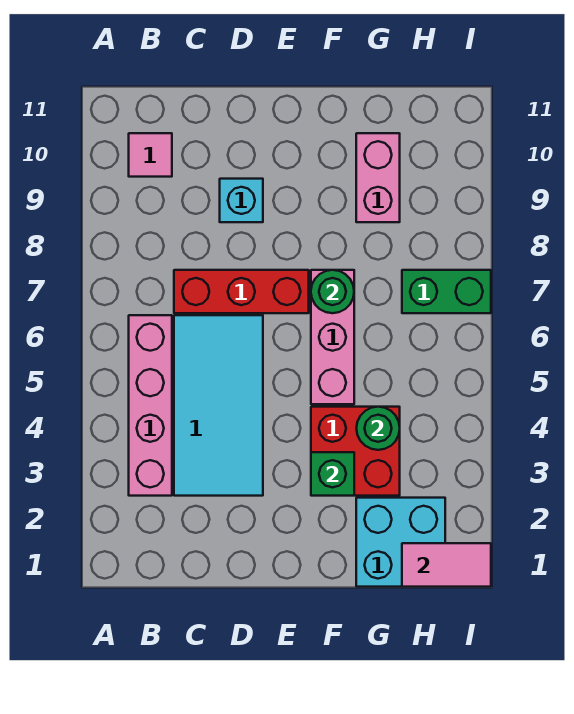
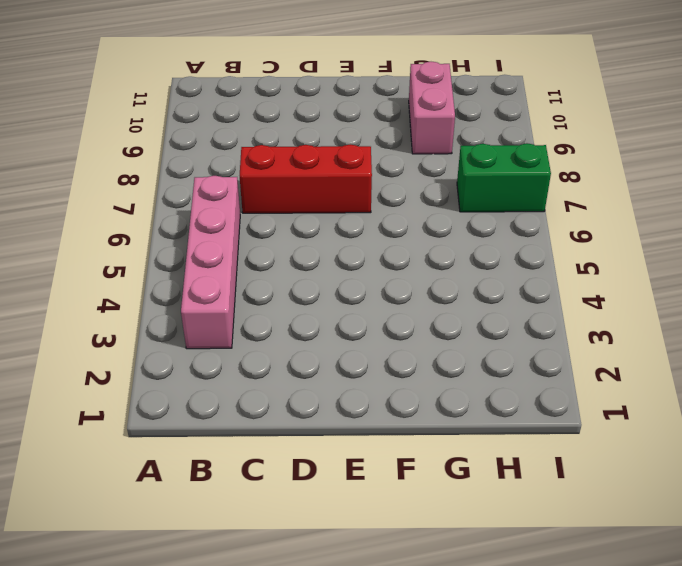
none -> pink tile B10 level 1
none -> cyan tile C3:D6 level 1
none -> cyan brick D9 level 1

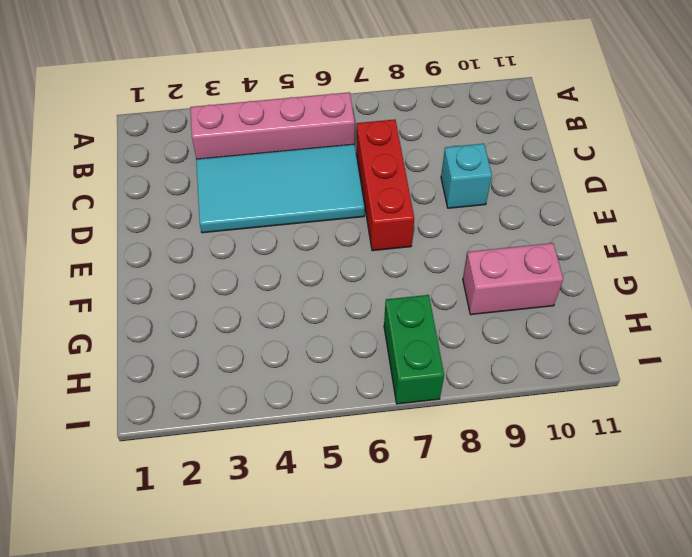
none -> pink tile B10 level 1
none -> red brick F3:G4 level 1
none -> pink brick F5:F7 level 1

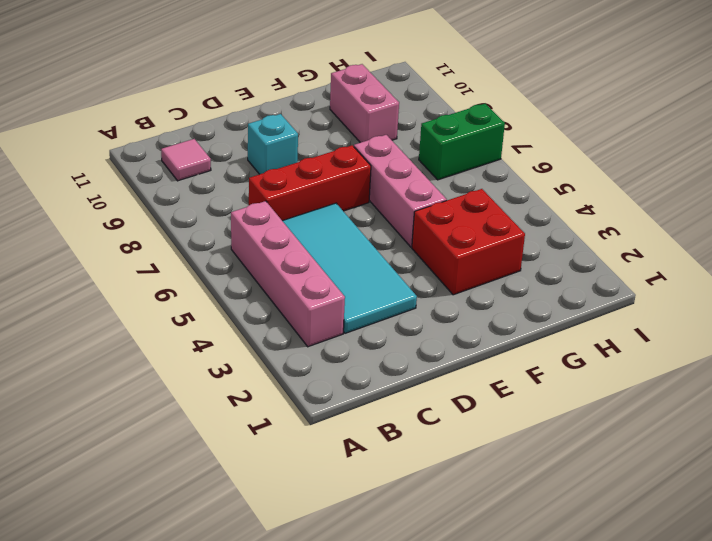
none -> cyan brick G1:H2 level 1
none -> green brick F3 level 2
none -> green round brick F7 level 2

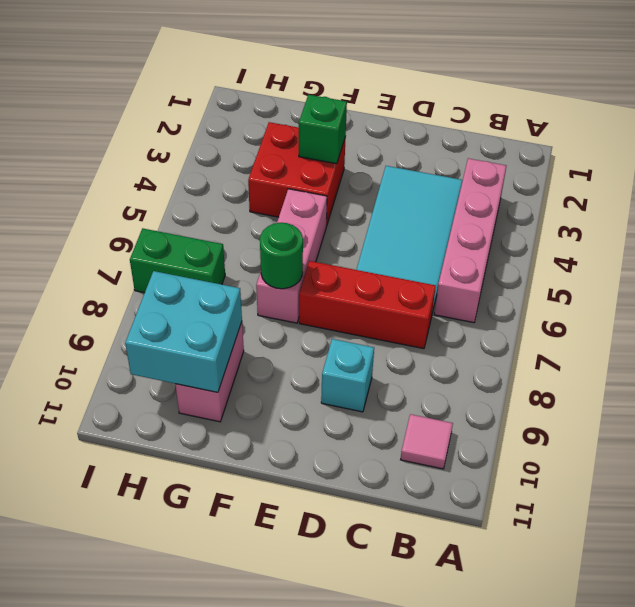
cyan brick G9:H10 level 2 -> cyan brick G1:H2 level 1
none -> green round brick G4 level 2
none -> pink tile H1:I1 level 2

